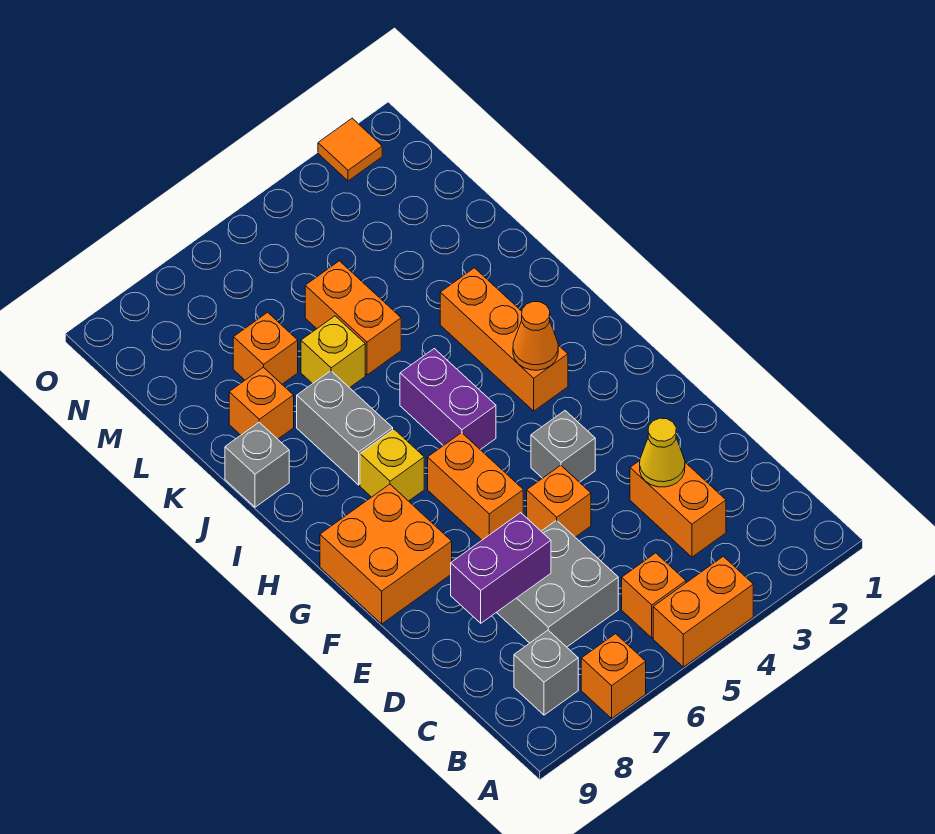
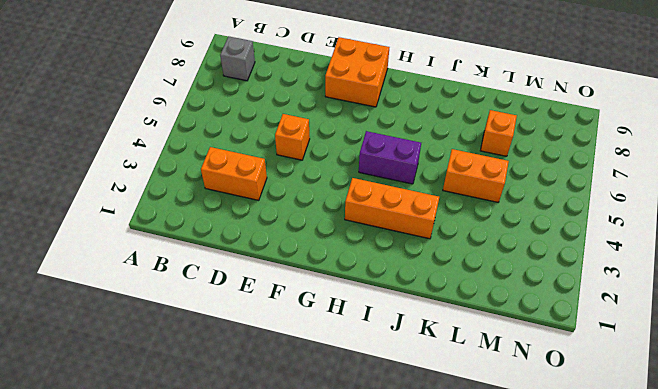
none -> orange brick A4:A5 level 1
none -> orange brick A7 level 1
none -> orange brick B5 level 1

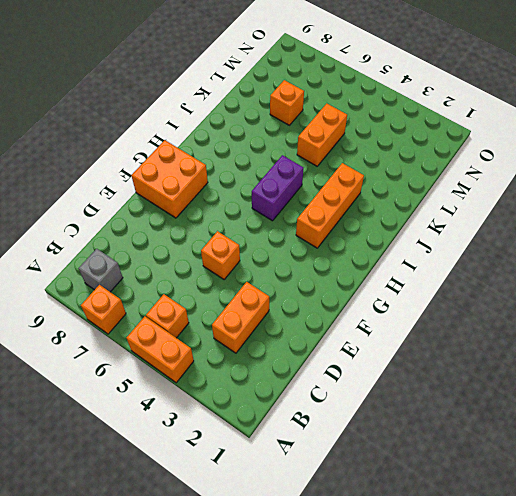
none -> grey brick C6:D7 level 1
none -> grey brick F4 level 1
none -> orange brick F6:G6 level 1

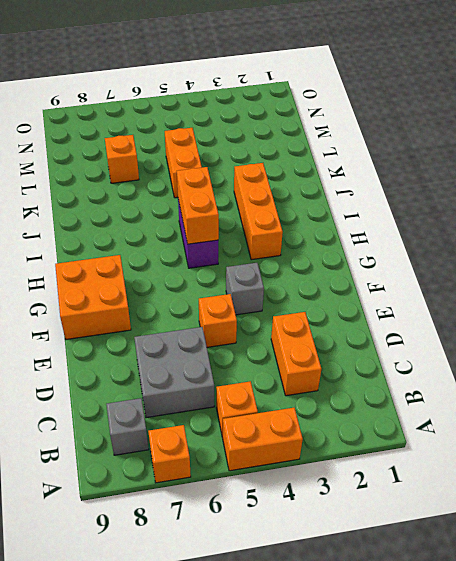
orange brick H5:I5 level 2 -> orange brick F6:G6 level 1
none -> yellow brick H7 level 1
none -> grey brick I7:J7 level 1
none -> grey brick J9 level 1

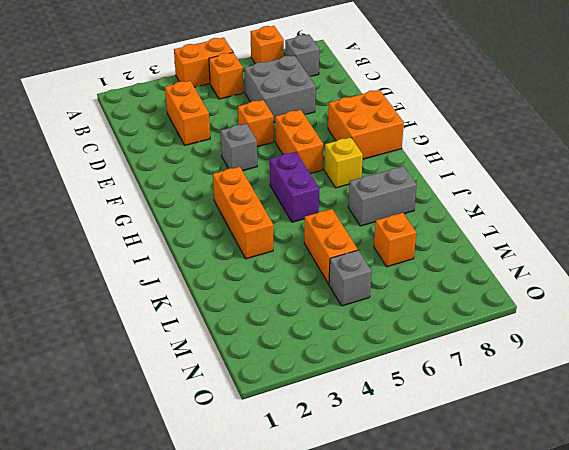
grey brick J7:J8 level 1 -> grey brick I7:J7 level 1
grey brick M5 level 1 -> grey brick J9 level 1
none -> yellow brick K6 level 1
none -> orange brick K8 level 1
none -> orange tile O2 level 1

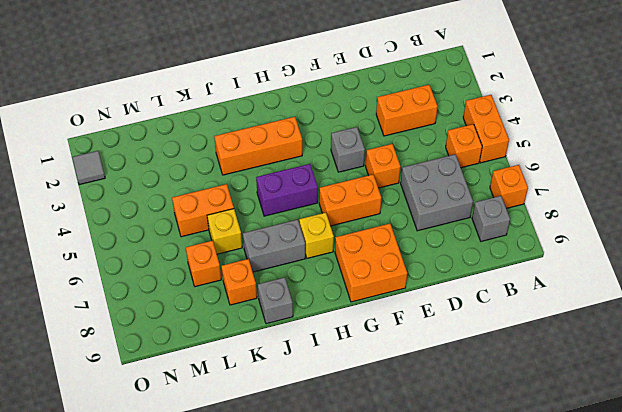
grey tile O2 level 1 -> orange tile O2 level 1
none -> yellow cone D3 level 2
none -> purple brick D7:D8 level 2
none -> orange cone H3 level 2

